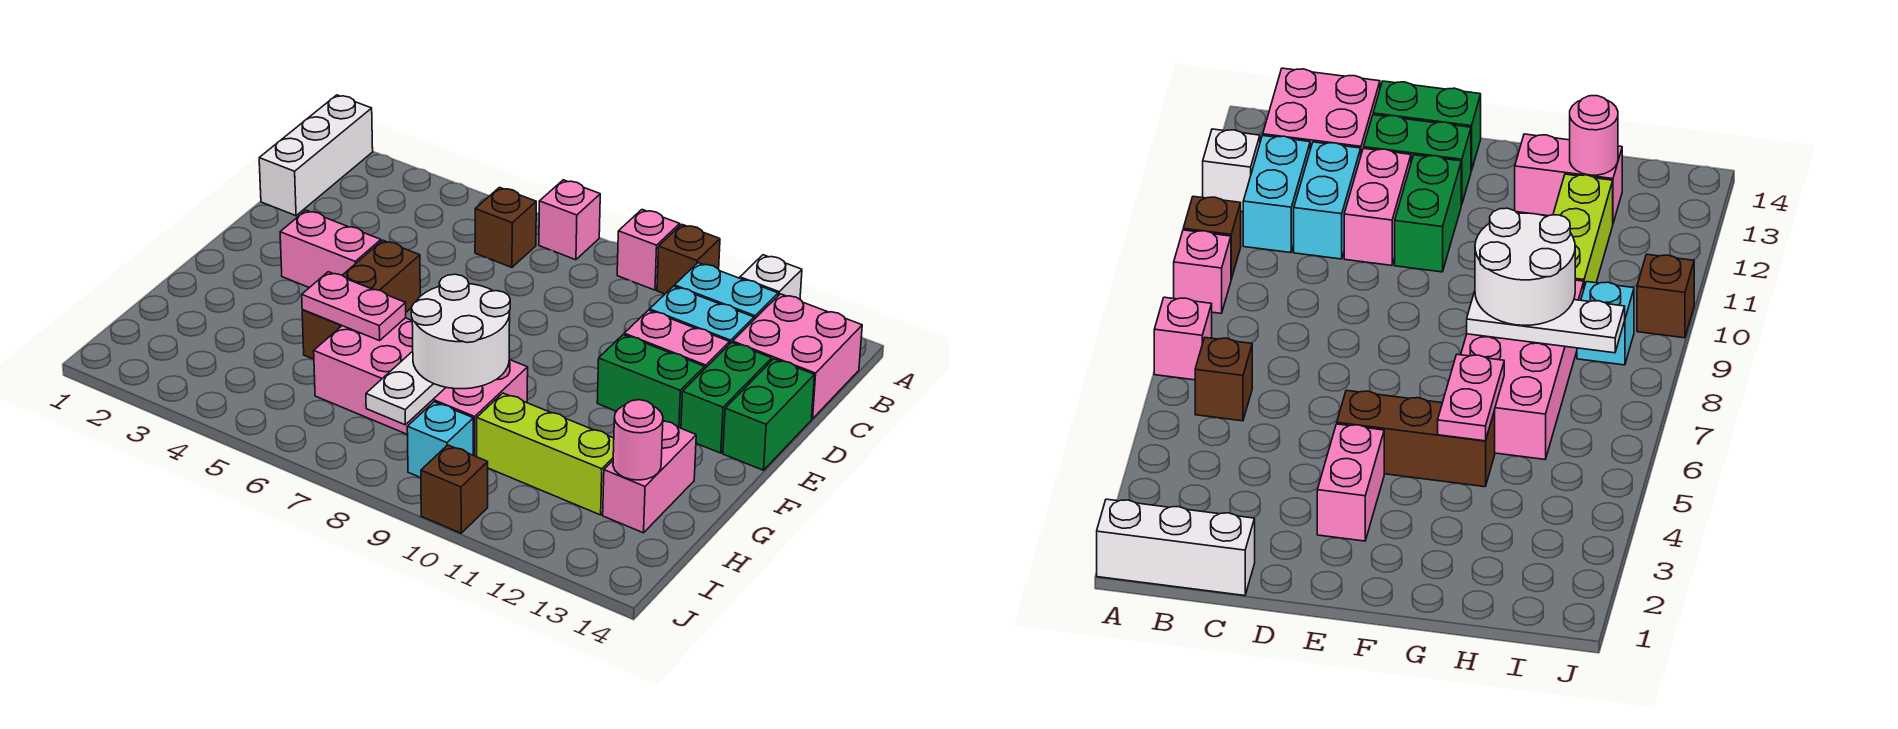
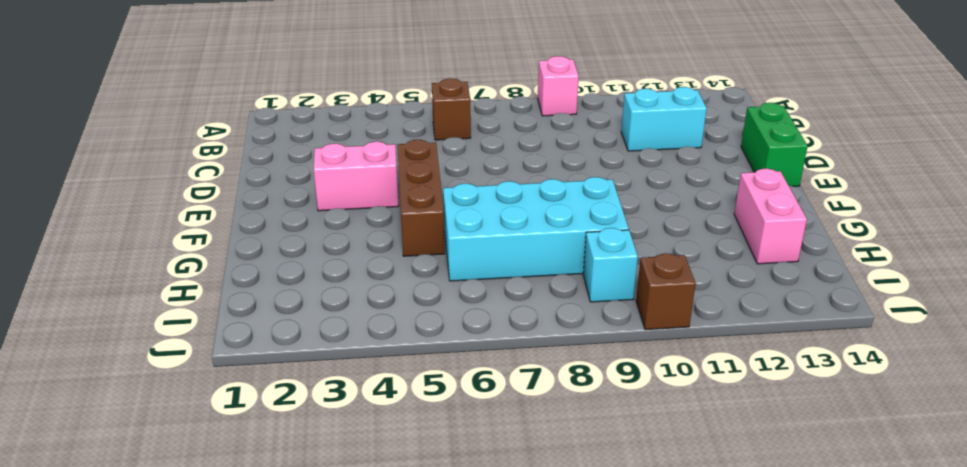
cyan brick G6:H9 level 1 -> pink brick G6:H9 level 1
none -> white brick A1:C1 level 1
none -> pink brick A7 level 1
none -> brown brick A10 level 1

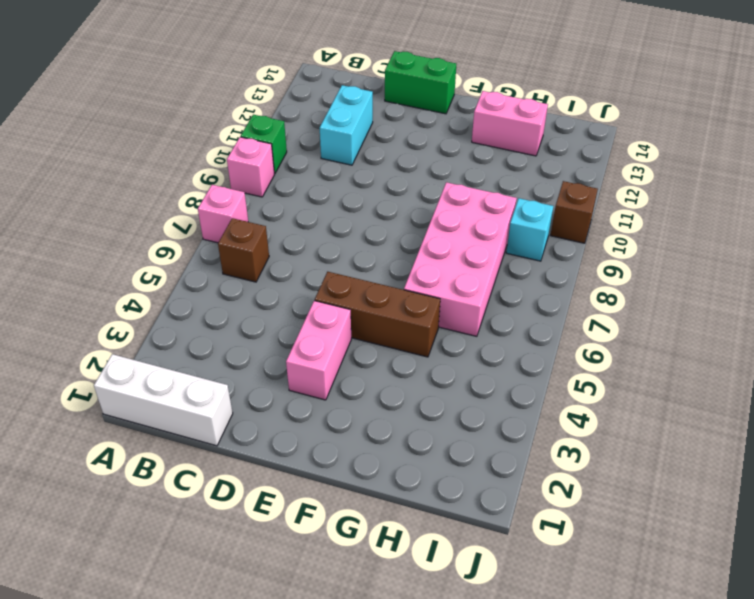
green brick A10 level 1 -> brown brick A10 level 1
none -> white brick A12 level 1
none -> cyan brick B11:B12 level 1
none -> pink brick B13:C14 level 1

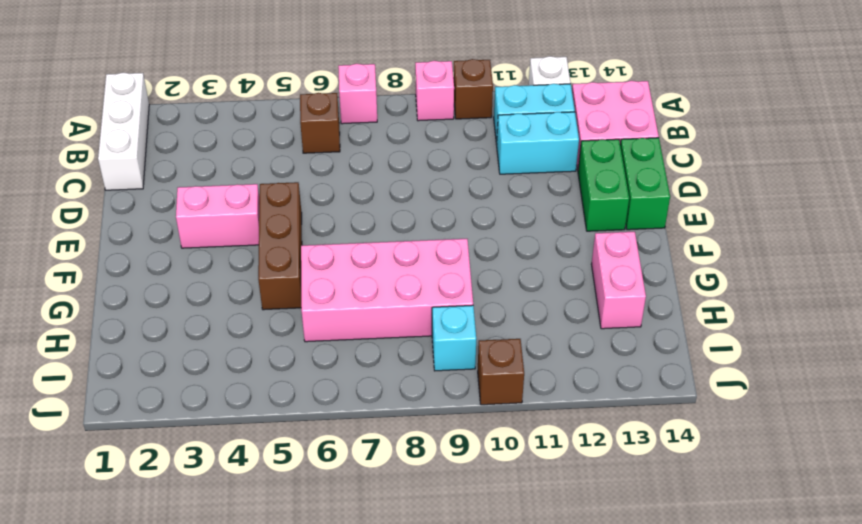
none -> pink brick D11:D12 level 1
none -> green brick E11:E12 level 1
none -> lime brick H10:H12 level 1

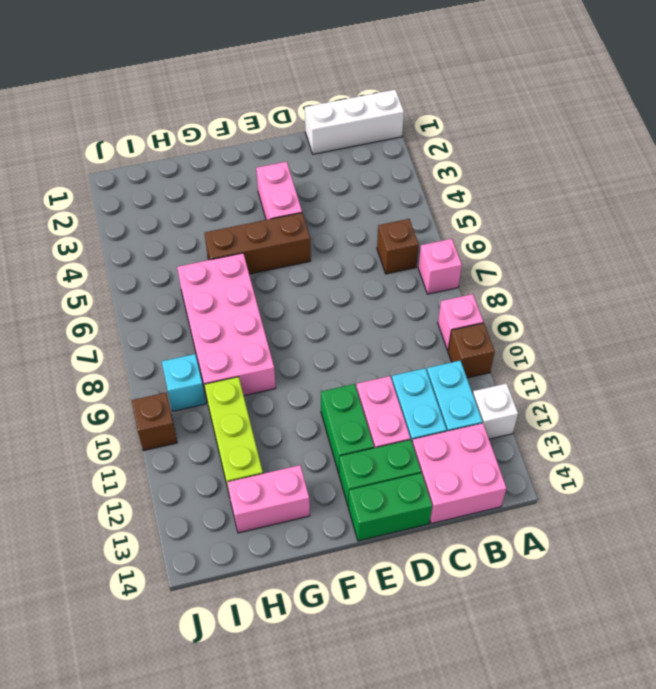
none -> pink plate G5:G6 level 2
none -> white plate G8:I8 level 2
none -> pink round brick H13 level 2

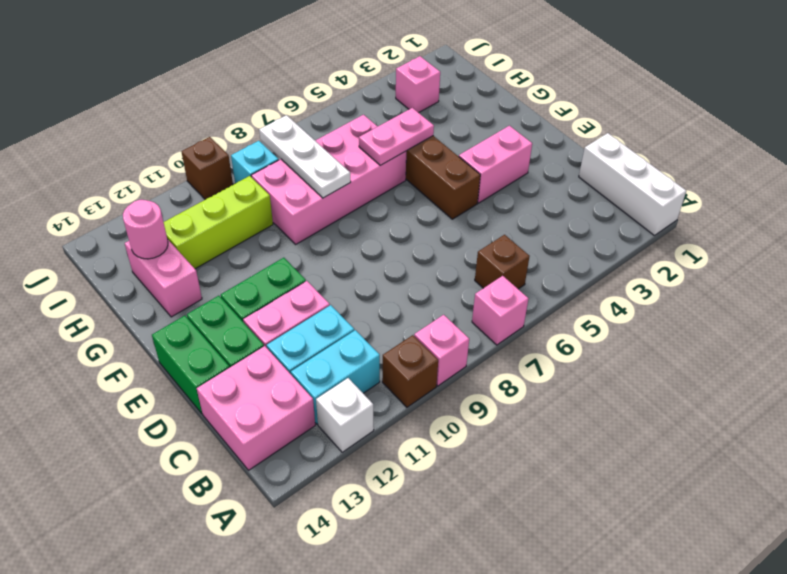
pink brick I3 level 1 -> none
none -> white round brick G8:H9 level 3

